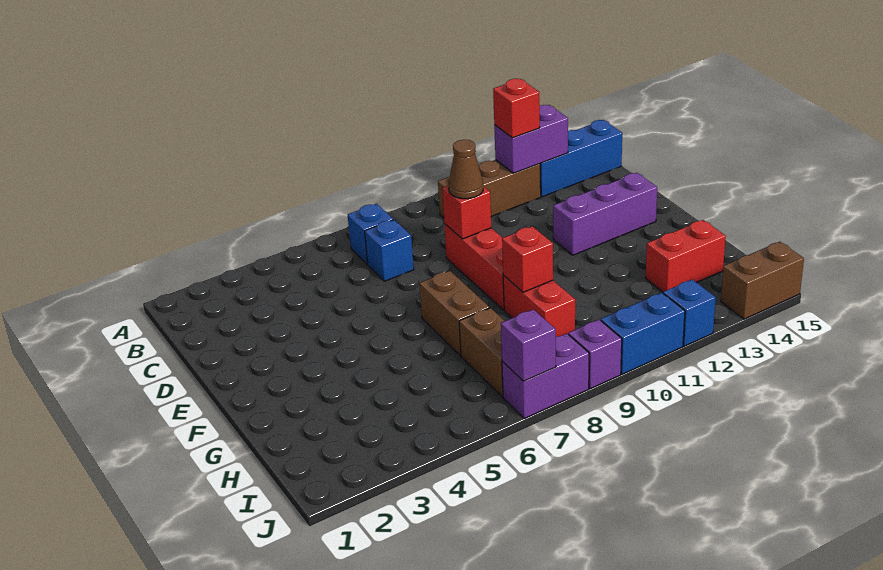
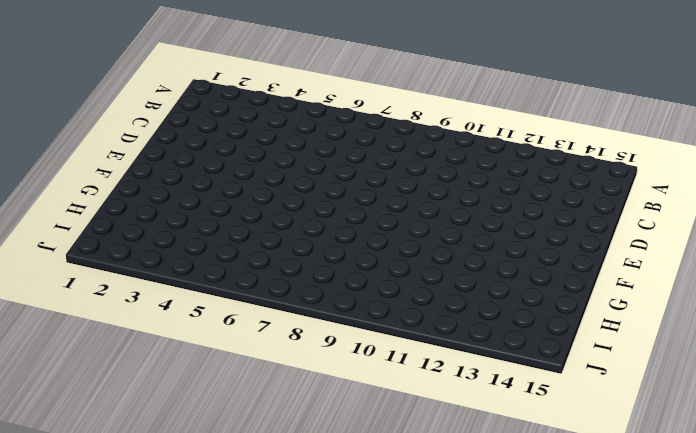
none -> blue brick B7 level 1
none -> brown brick B10:B12 level 1
none -> blue brick B13:B15 level 1

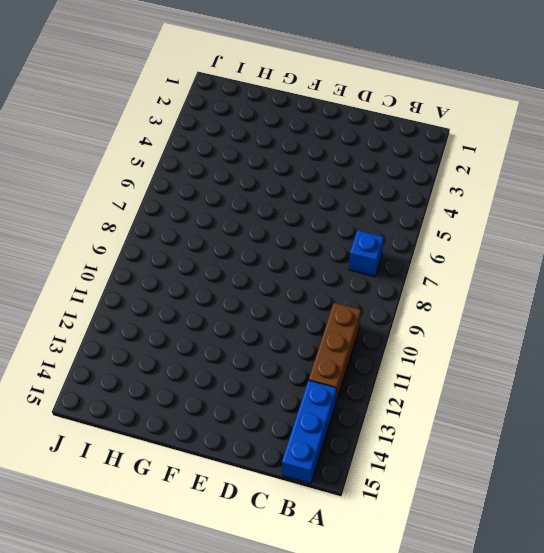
none -> blue brick C7 level 1
none -> red brick D9:F9 level 1
none -> purple brick E12:E14 level 1

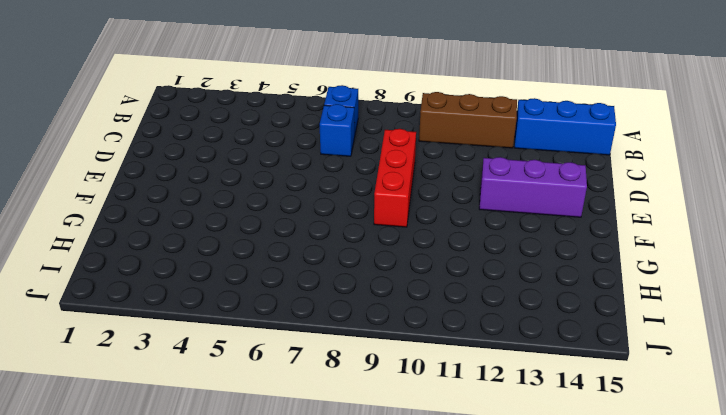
none -> brown brick F7:G7 level 1
none -> red brick G9:H9 level 1
none -> brown brick H7:I7 level 1

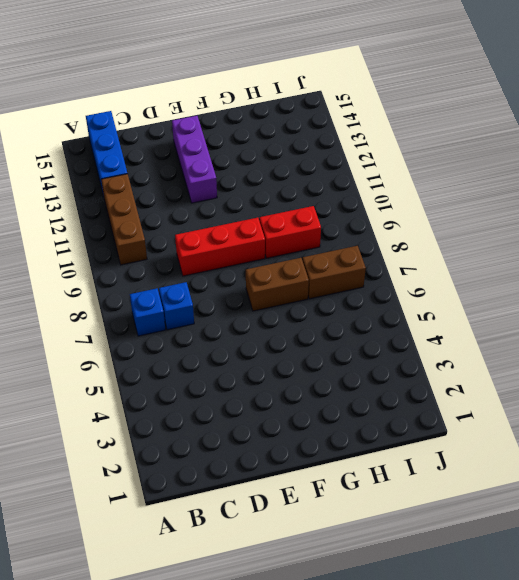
none -> red brick H13:H14 level 1
none -> purple brick J7:J8 level 1
none -> purple brick J9 level 1

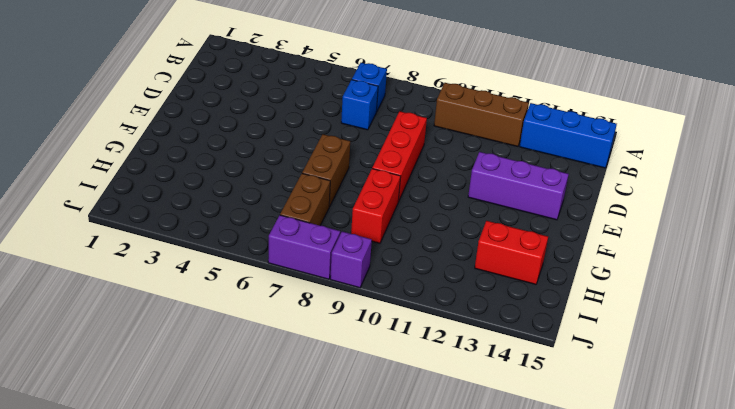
none -> blue brick J10:J11 level 1
none -> blue brick J12 level 1
none -> brown brick J14:J15 level 1

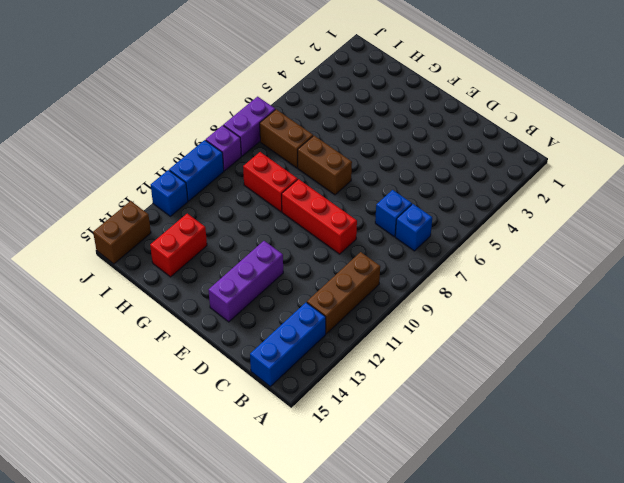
none -> purple brick B12:B13 level 2
none -> red brick D9 level 2
none -> red brick G9 level 2

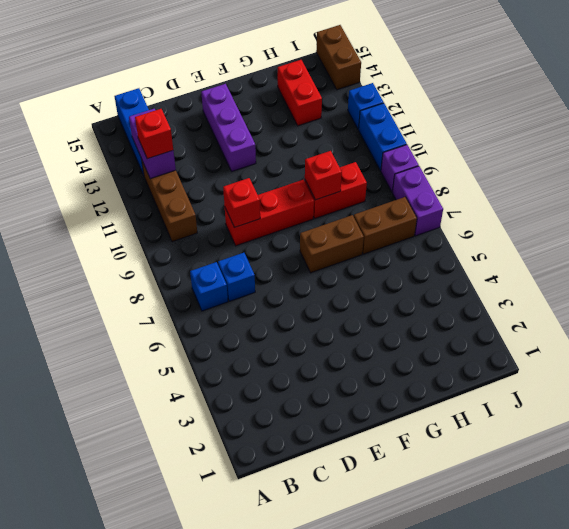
none -> purple brick J7 level 2
none -> brown cone D9 level 3

